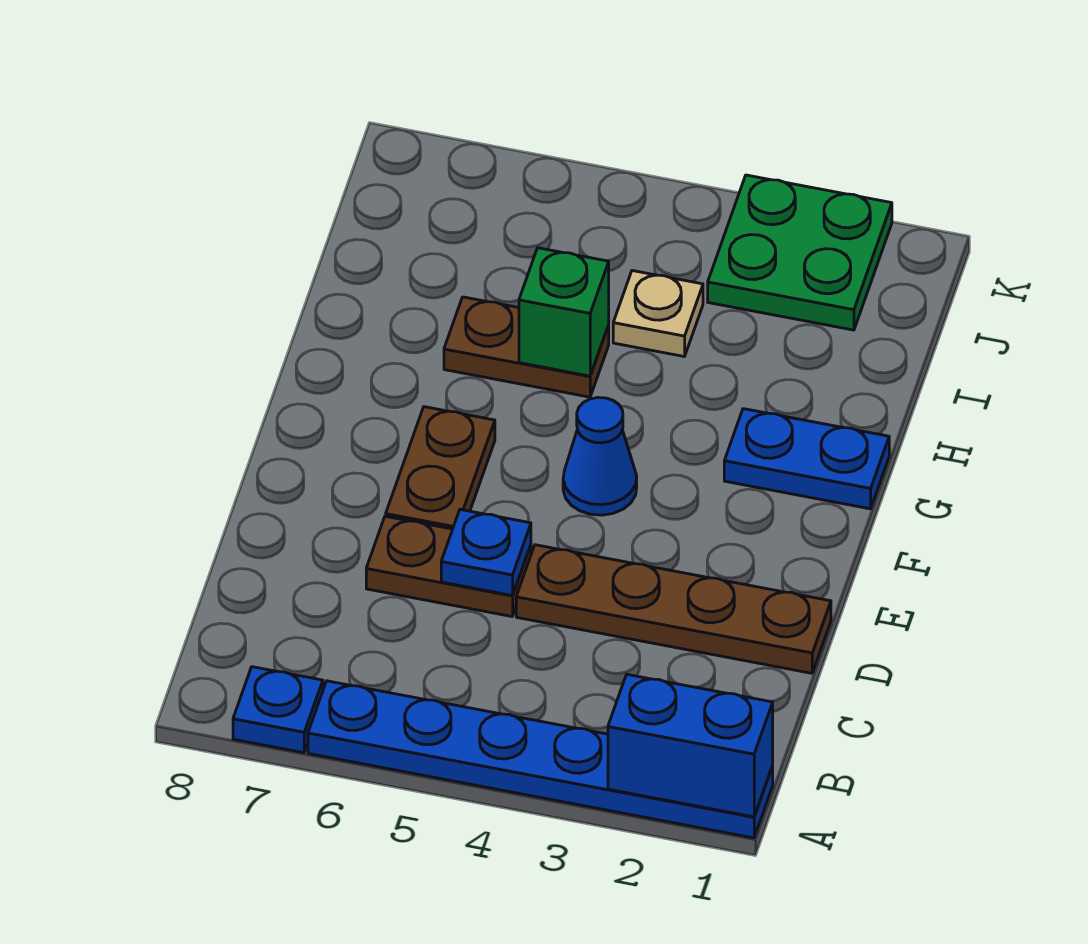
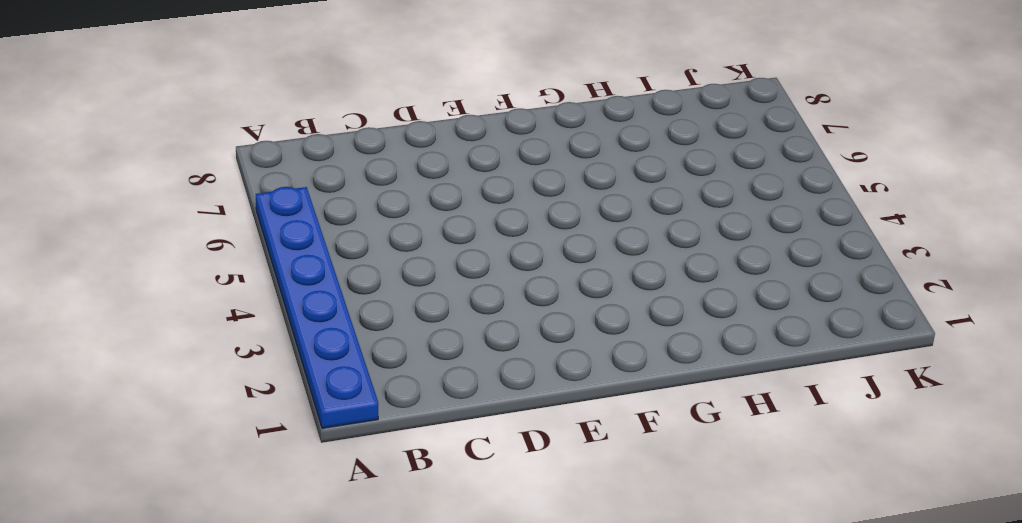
none -> blue plate A7 level 1
none -> brown plate D1:D4 level 1
none -> brown plate D5:D6 level 1

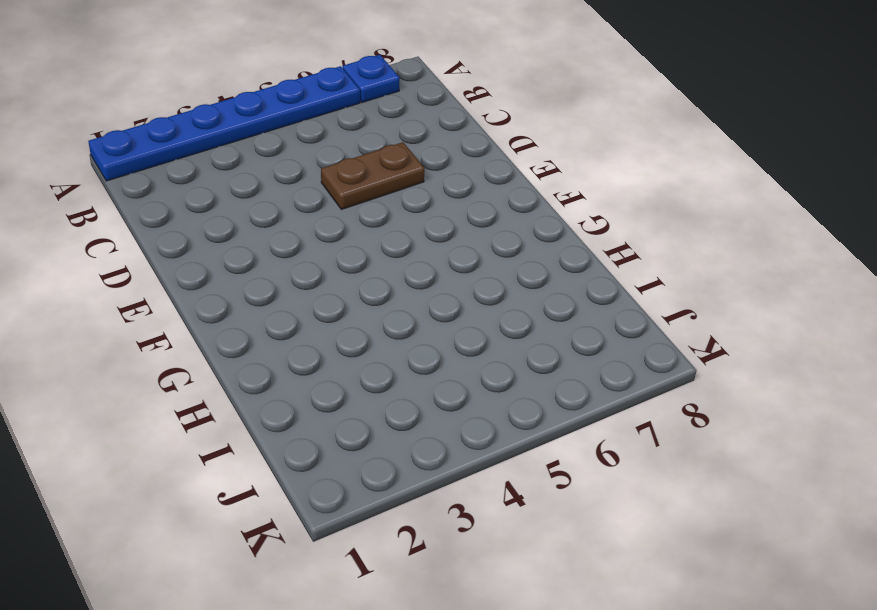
none -> brown plate D1:D4 level 1
none -> brown plate E6:F6 level 1
none -> blue cone F4 level 1

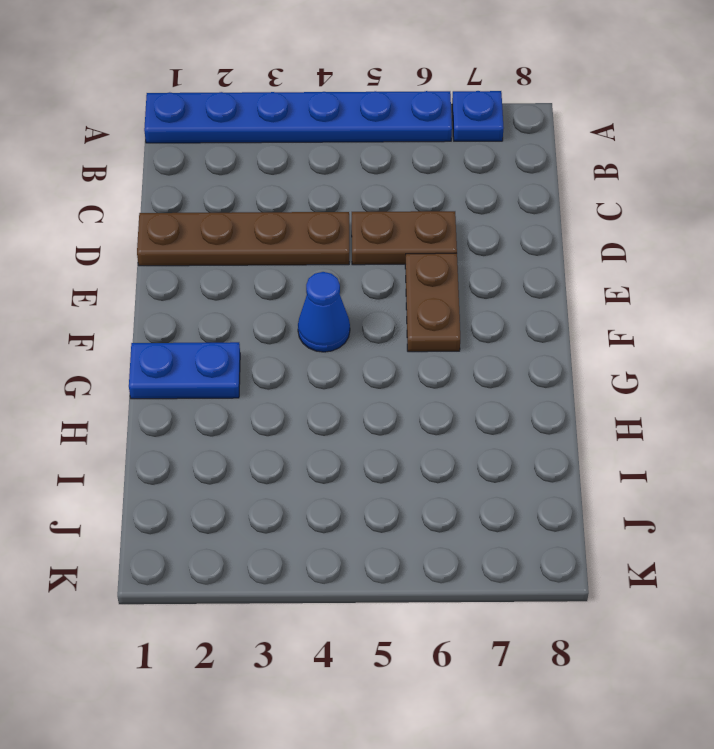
none -> brown plate H5:H6 level 1
none -> tan plate I4 level 1
none -> green plate J2:K3 level 1

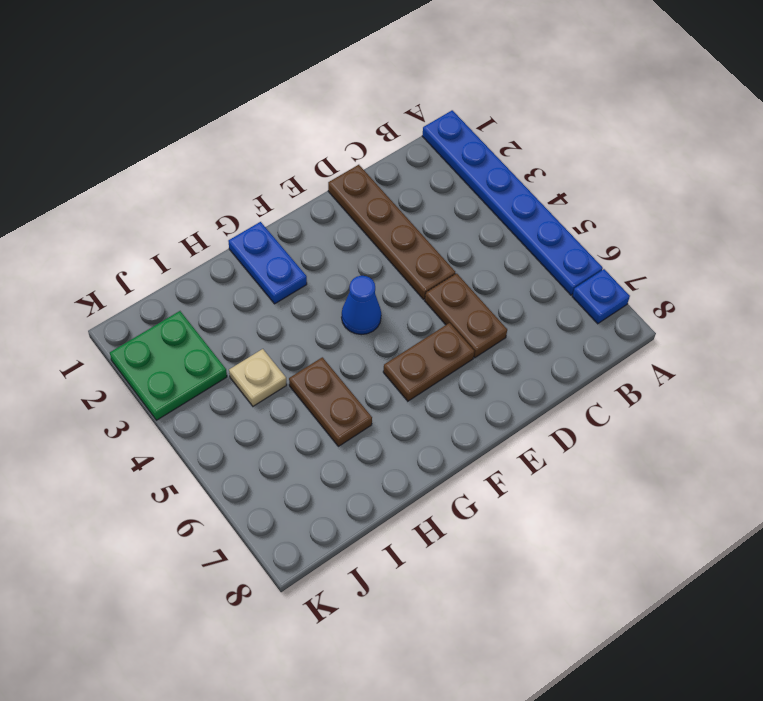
none -> blue brick A1:A2 level 2
none -> blue plate D5 level 2
none -> green brick H5 level 2

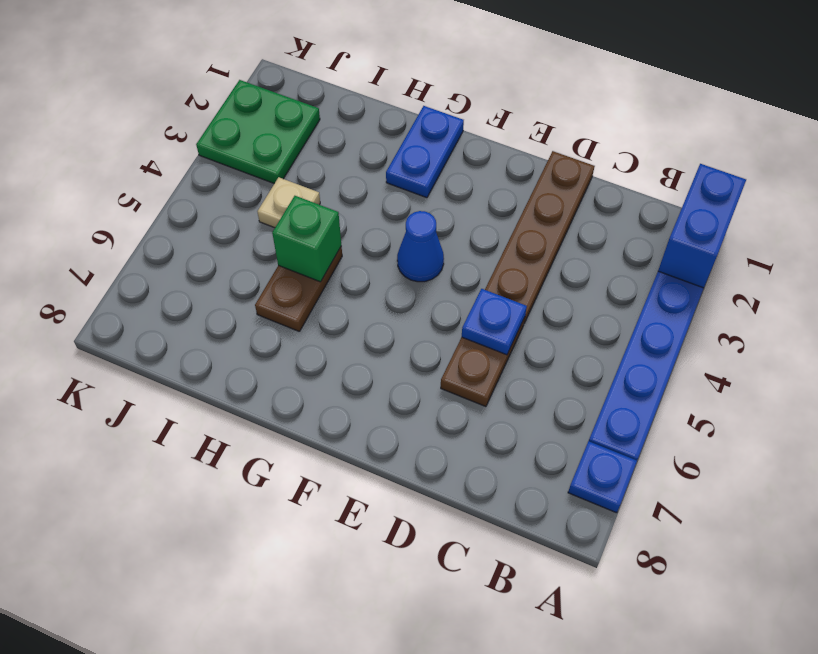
none -> brown plate E6:F6 level 1

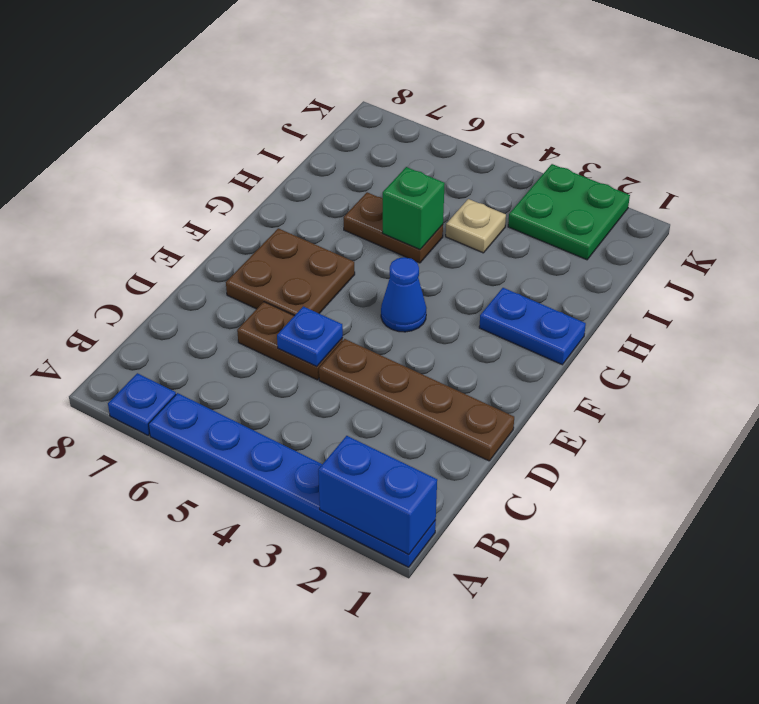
brown plate E6:F7 level 1 -> brown plate E6:F6 level 1

